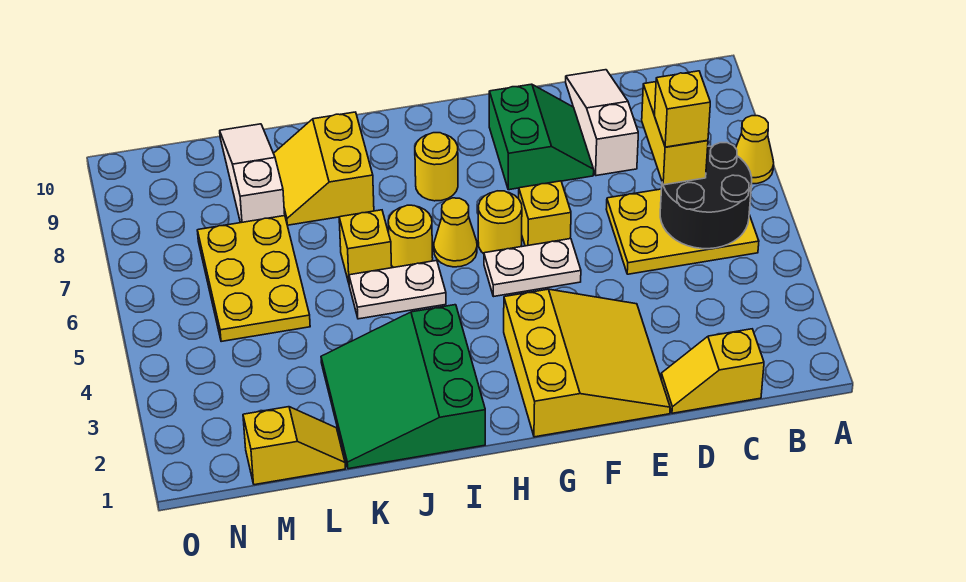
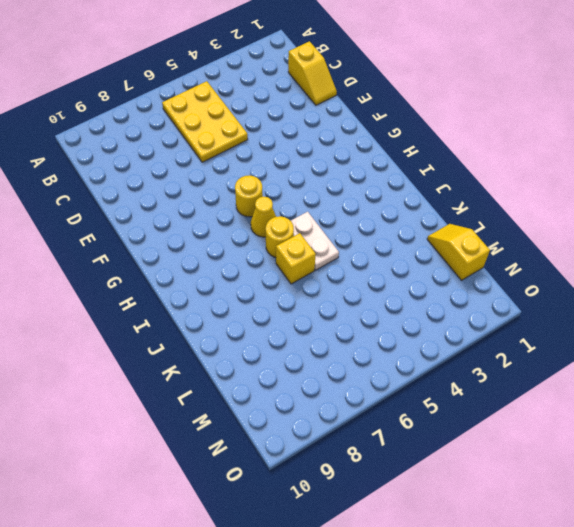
none -> yellow cone A7 level 1
none -> white slope D8:D10 level 1 top 8
none -> yellow slope E1:G3 level 1 top G

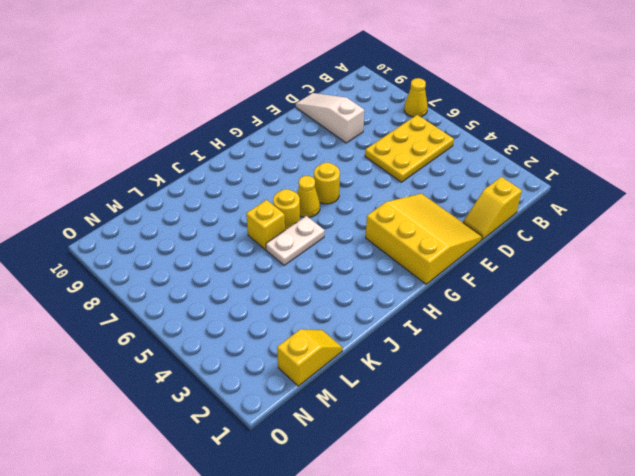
none -> green slope E8:F9 level 1 top F
none -> white plate F5:G5 level 1
none -> yellow brick F6 level 1

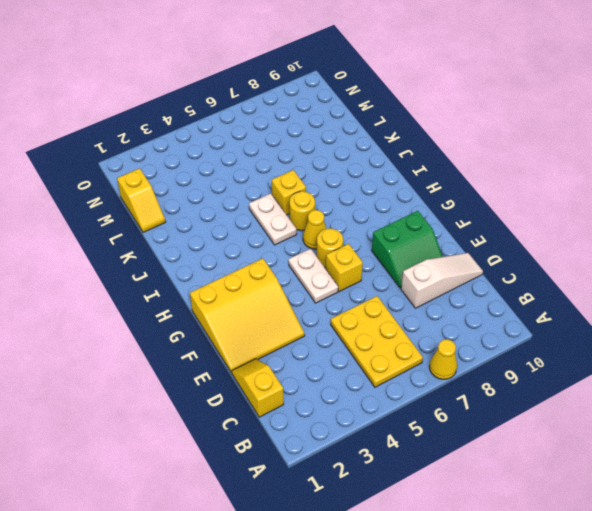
none -> yellow round brick H8 level 1
none -> green slope I1:K3 level 1 top I
none -> yellow slope J8:K9 level 1 top J

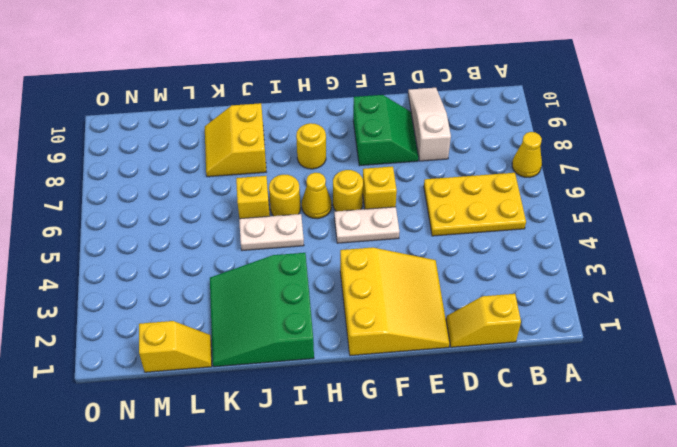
none -> yellow plate L5:M7 level 1
none -> white slope L8:L10 level 1 top 8
none -> black round brick B5:C6 level 2

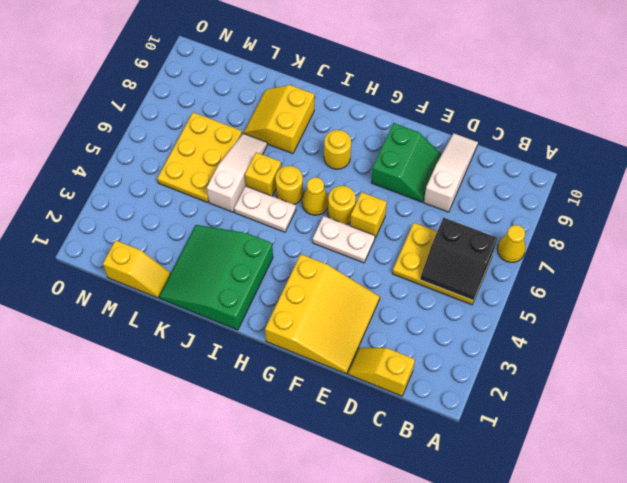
black slope B5:C6 level 2 top 6 -> black round brick B5:C6 level 2
white slope K5:K7 level 1 top 5 -> white slope L8:L10 level 1 top 8
none -> yellow brick C6:C7 level 3
none -> yellow brick C6 level 4

